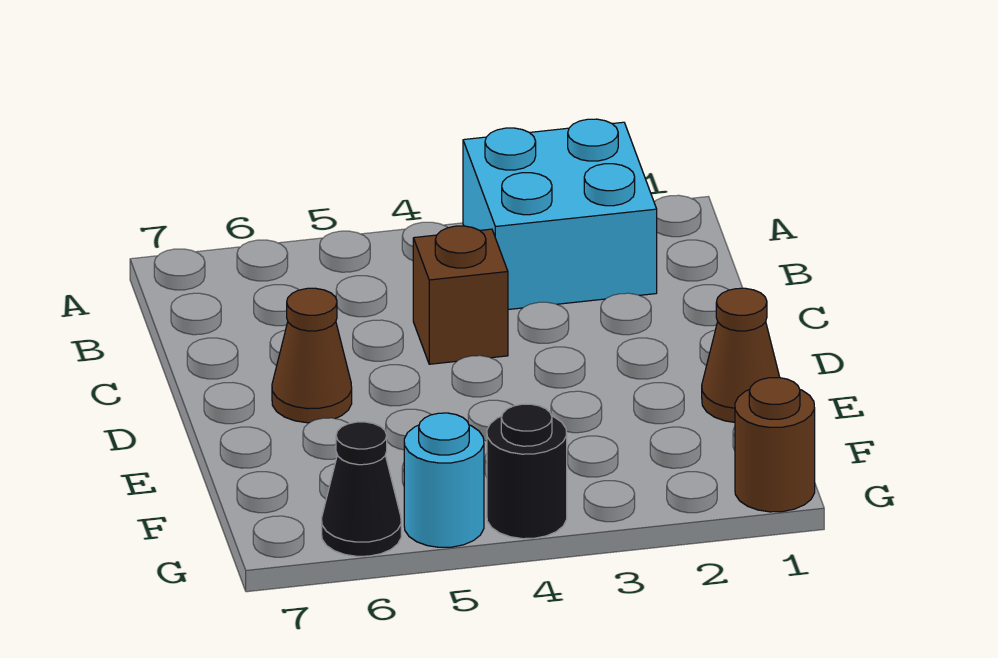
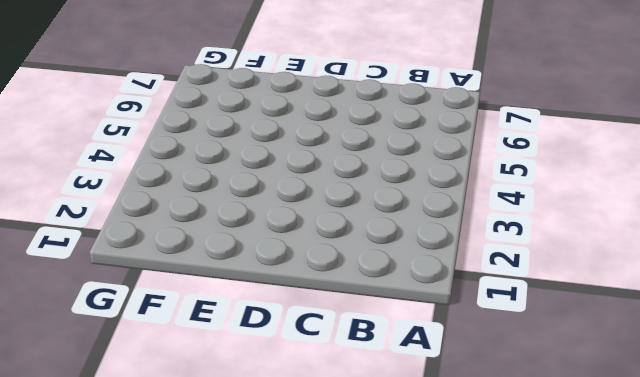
none -> cyan brick A2:B3 level 1
none -> brown brick C4 level 1

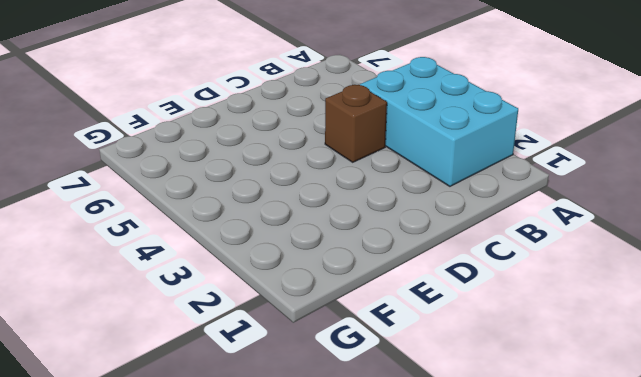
cyan brick A2:B4 level 1 -> cyan brick A2:B3 level 1
none -> brown cone D6 level 1
none -> brown cone E1 level 1

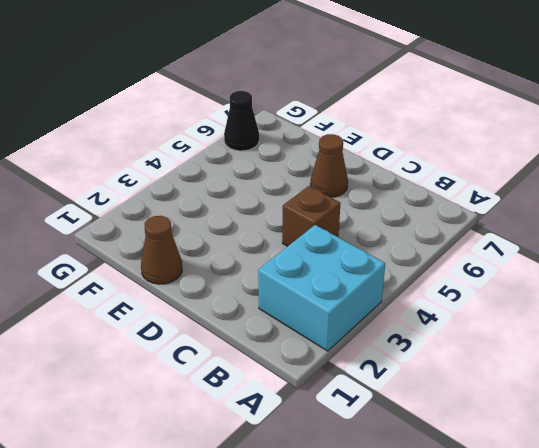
none -> brown round brick G1 level 1
none -> black round brick G4 level 1

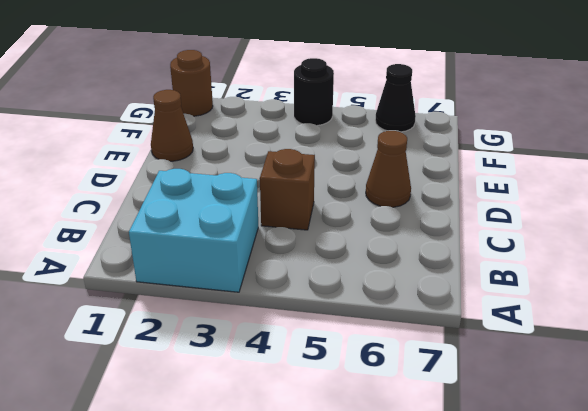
none -> cyan round brick G5 level 1

